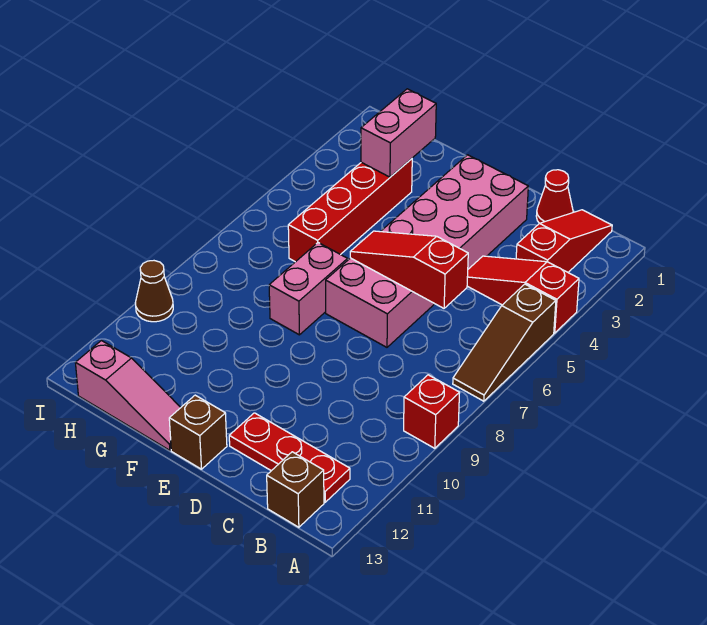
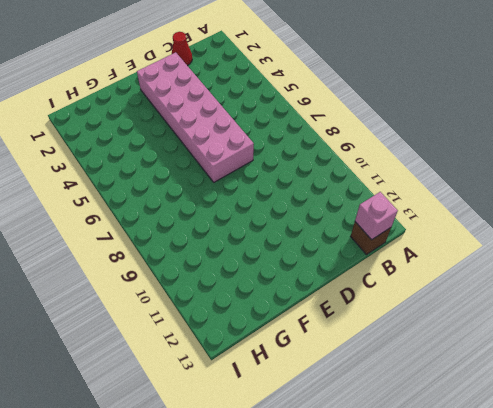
pink brick B13 level 2 -> none
none -> red slope A4:C4 level 1 top A
none -> brown slope A5:A7 level 1 top 5
none -> red brick A9 level 1

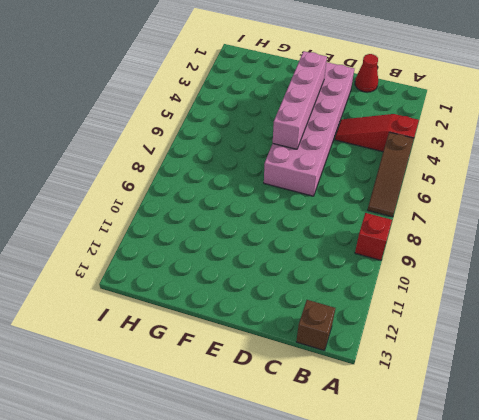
pink brick E3:E6 level 2 -> red slope C6:E6 level 2 top C
none -> red slope B1:B3 level 1 top 3
none -> red plate B12:D12 level 1
none -> brown brick E13 level 1

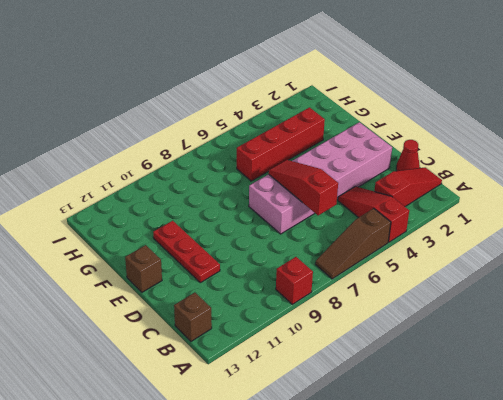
red plate D11:F11 level 1 -> red plate B12:D12 level 1
none -> pink brick F7:F8 level 1
none -> pink slope F13:H13 level 1 top H
none -> brown cone I10 level 1

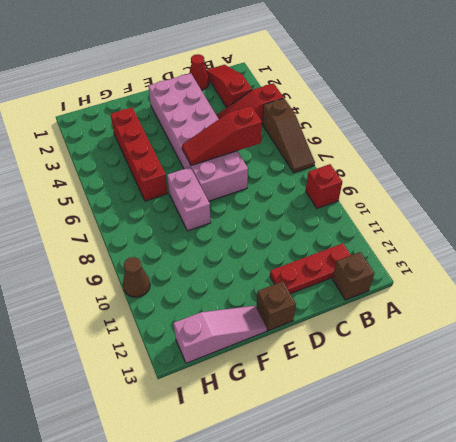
none -> pink brick G2:G3 level 2

